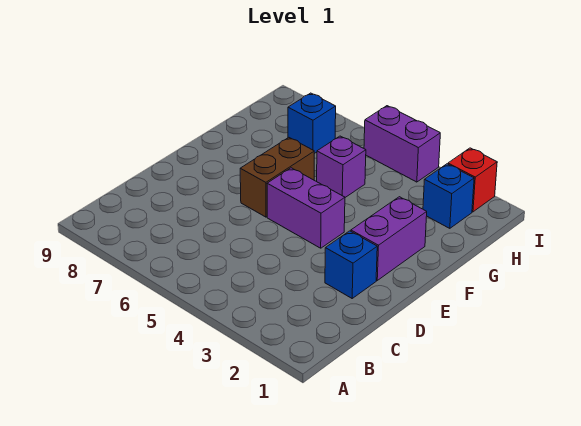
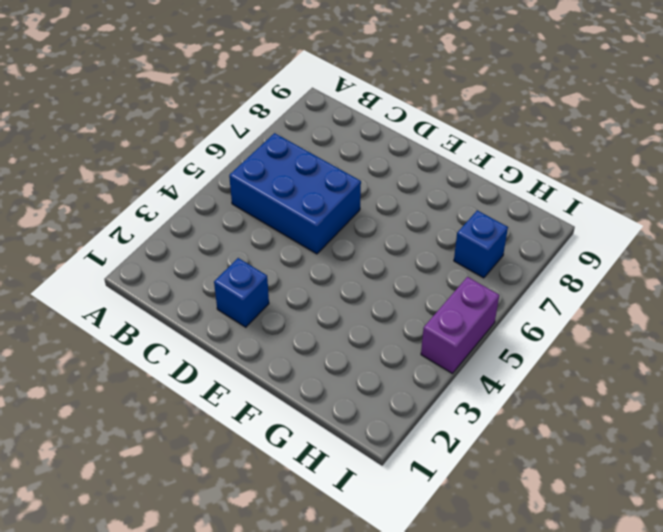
blue brick B5:D6 level 1 -> none
none -> purple brick E2:F2 level 1
none -> purple brick E4:E5 level 1

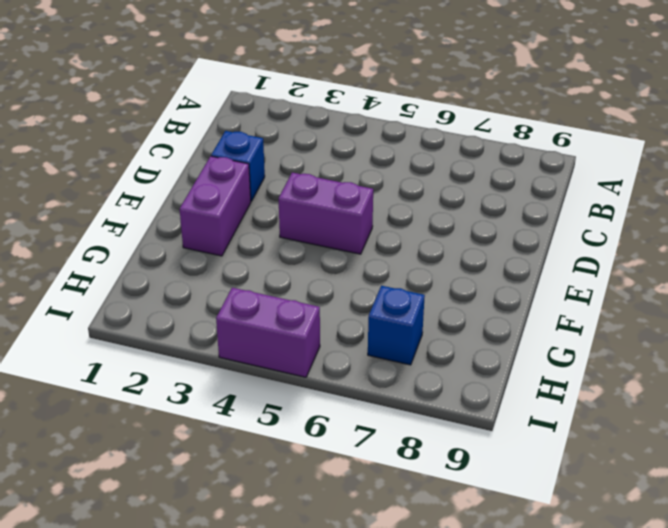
none -> brown brick E6:F6 level 1
none -> purple brick G5 level 1

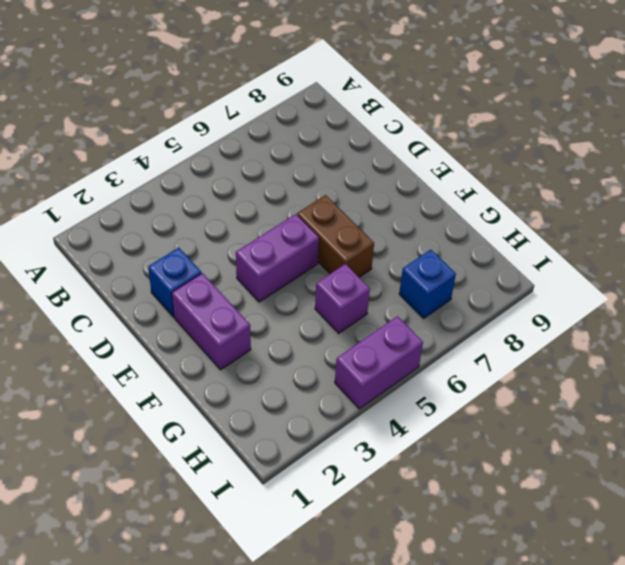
none -> blue brick H2 level 1
none -> red brick I2 level 1

